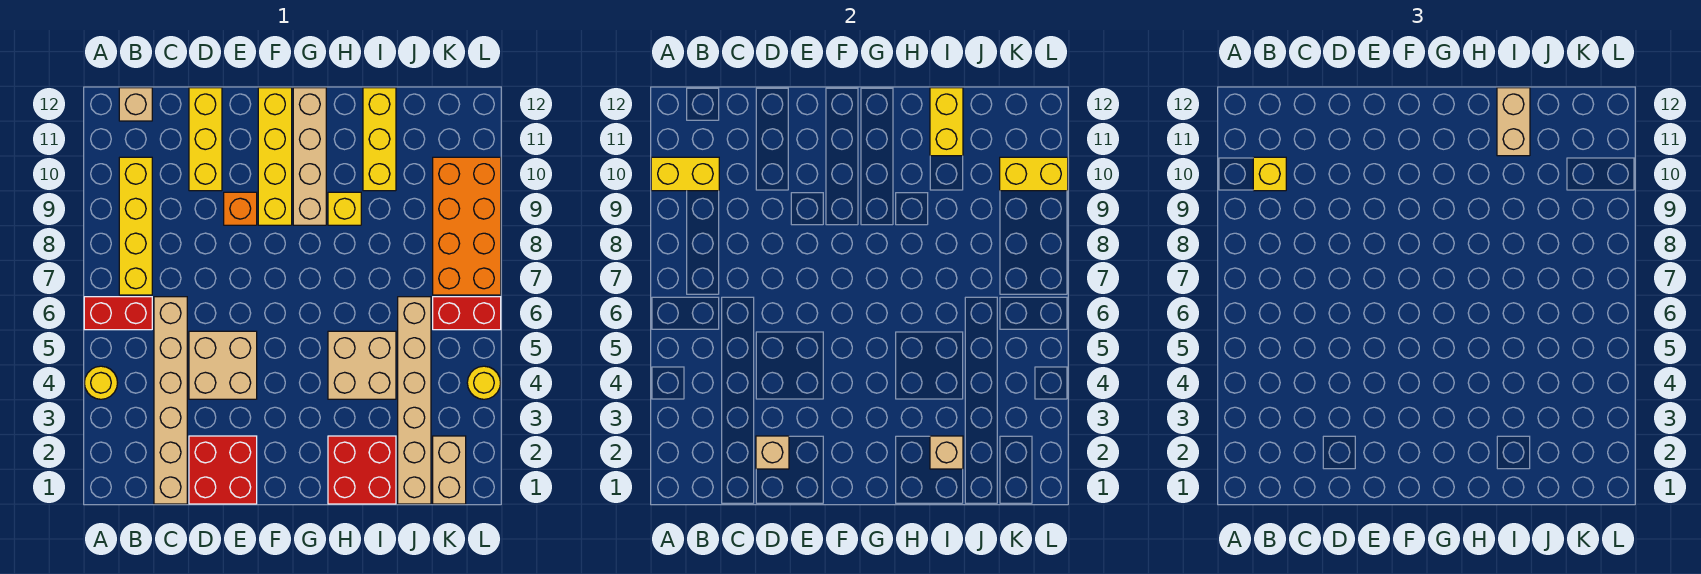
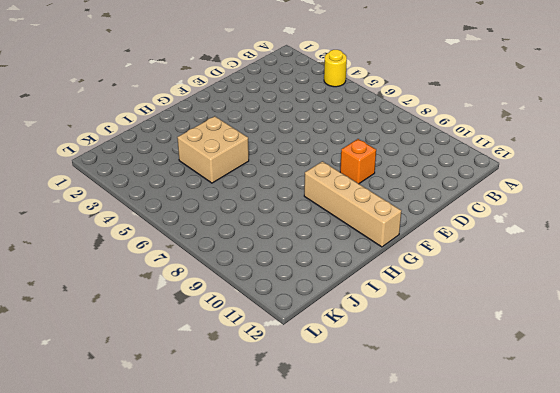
none -> red brick A6:B6 level 1
none -> yellow brick B7:B10 level 1
none -> tan brick B12 level 1

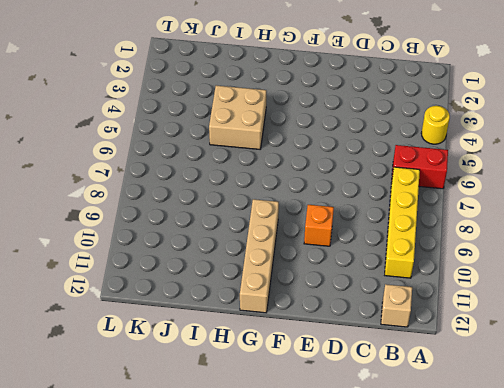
none -> tan brick C1:C6 level 1
none -> red brick D1:E2 level 1
none -> tan brick D4:E5 level 1

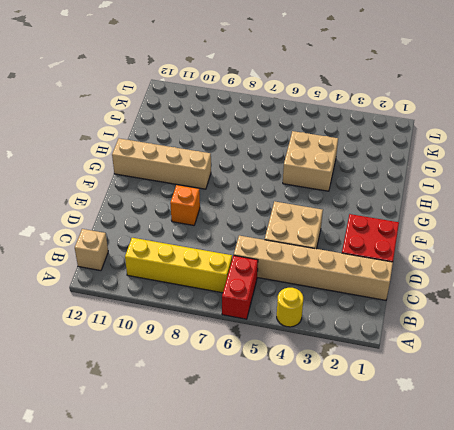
none -> yellow brick D10:D12 level 1
none -> yellow brick F9:F12 level 1
none -> red brick H1:I2 level 1

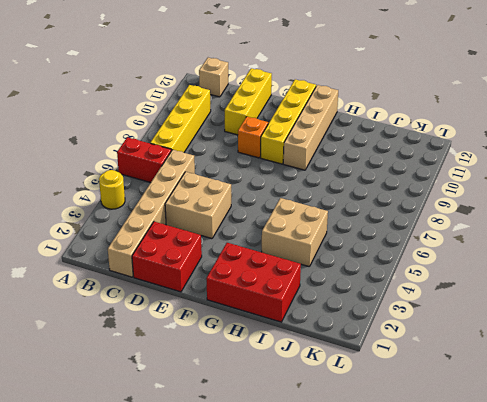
red brick G1:I2 level 1 -> red brick H1:I2 level 1
none -> yellow brick H9 level 1
none -> yellow brick I10:I12 level 1
none -> tan brick J1:J6 level 1

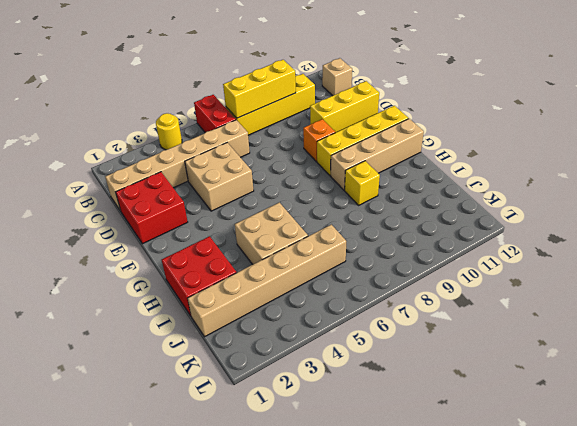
yellow brick B7:B9 level 2 -> yellow brick I10:I12 level 1
none -> tan brick K1:K2 level 1
none -> red brick K6:L6 level 1
none -> orange brick K7:L10 level 1

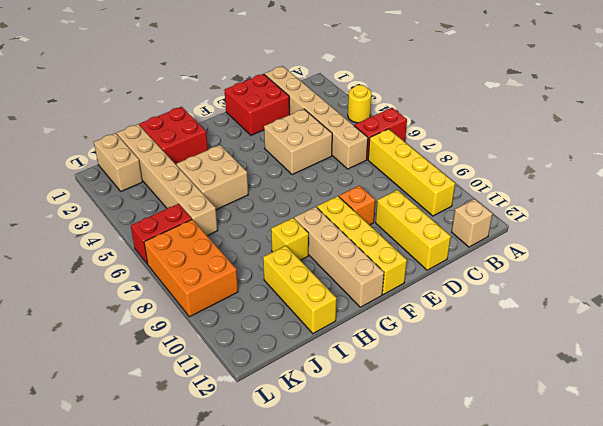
orange brick K7:L9 level 1 -> orange brick K7:L10 level 1
none -> yellow round brick L4 level 1
none -> yellow brick A10:B10 level 2
none -> tan brick D2 level 2

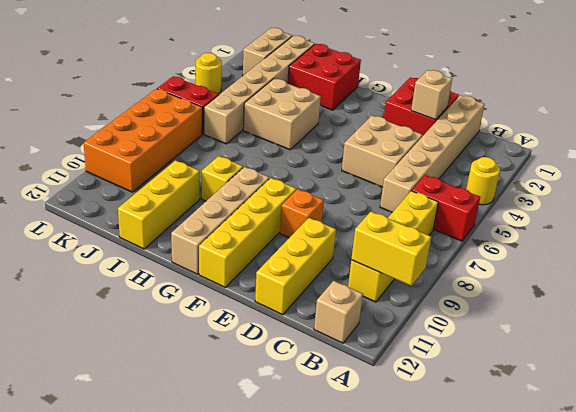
none -> tan brick I2 level 2
none -> yellow brick I11:I12 level 2
none -> yellow brick K10:L10 level 2

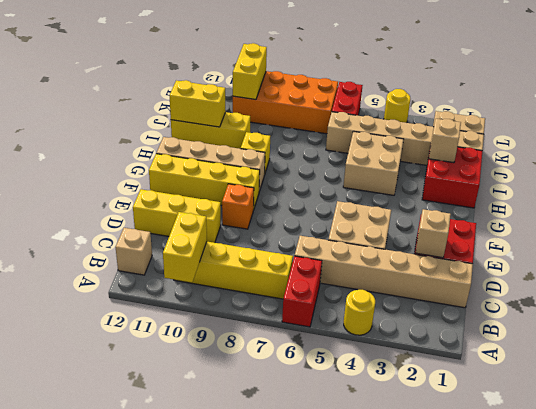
none -> yellow brick B10 level 3
none -> tan brick I11:I12 level 3

